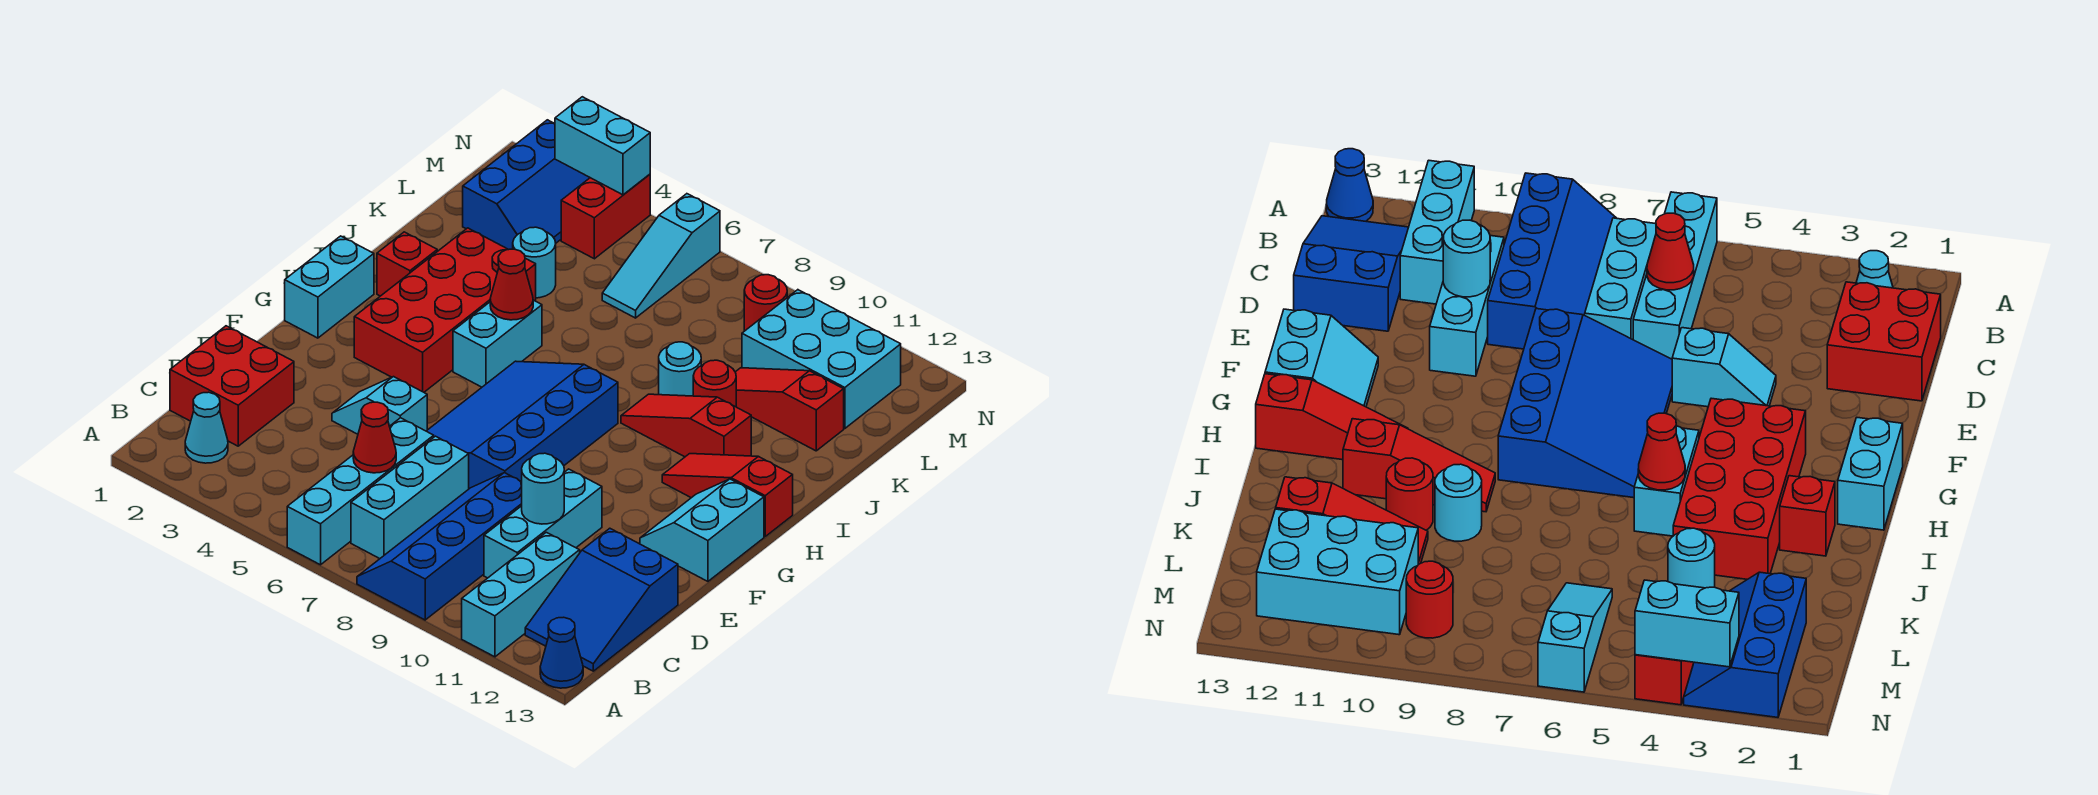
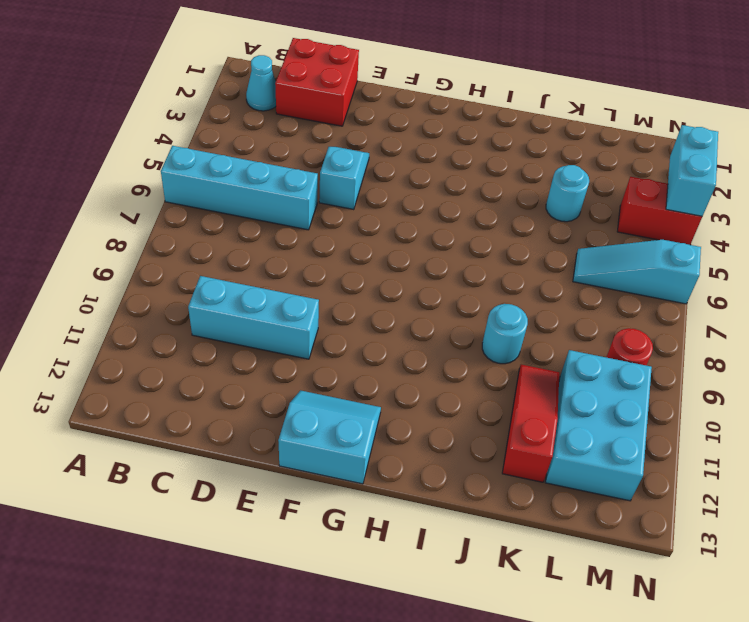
none -> blue slope A8:D9 level 1 top 9
none -> cyan brick A11:C11 level 1
none -> blue cone A13 level 1
none -> cyan brick B7:D7 level 1

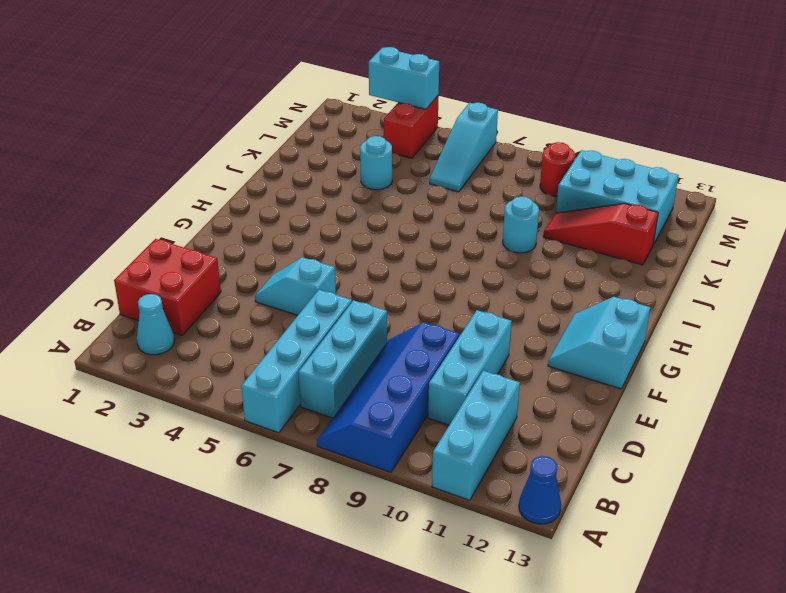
none -> blue slope B12:D13 level 1 top D
none -> blue slope E6:H8 level 1 top 8
none -> cyan brick G1:H1 level 1
none -> red brick G3:J4 level 1

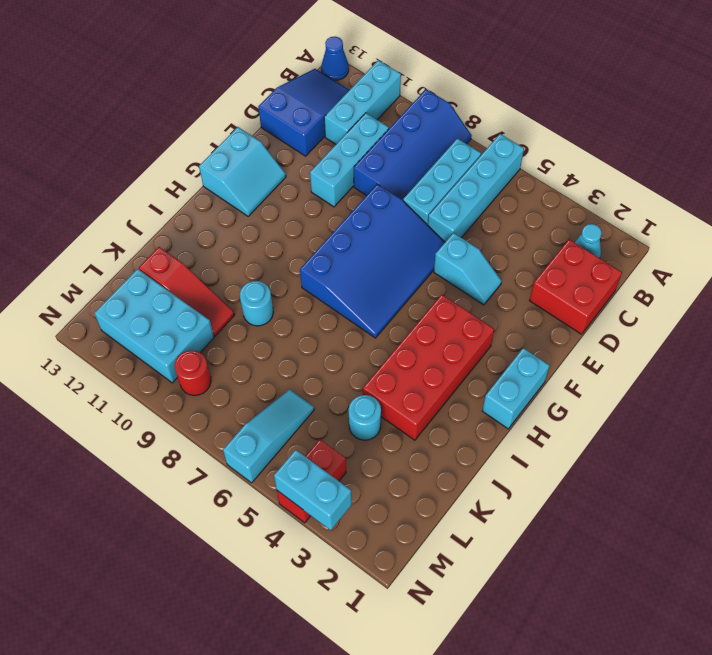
none -> cyan brick H5:I5 level 1
none -> red slope H11:H13 level 1 top 13
none -> red brick I2 level 1
none -> red slope I9:I11 level 1 top 11

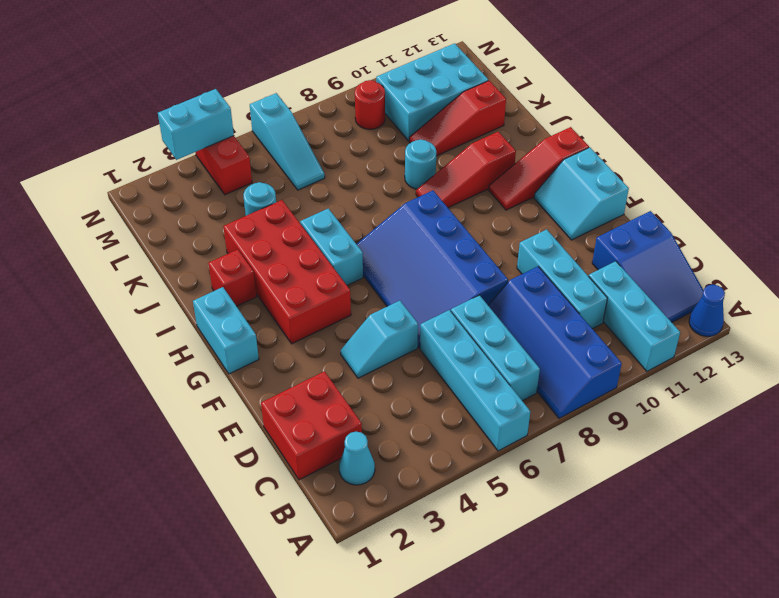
none -> red round brick J10 level 1
none -> blue slope L2:N3 level 1 top 2
none -> red cone C6 level 2
none -> cyan round brick D10 level 2

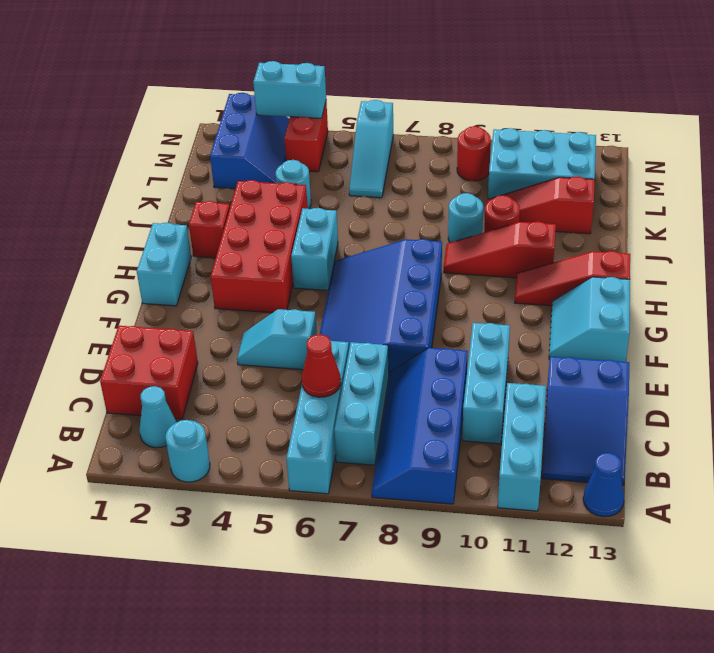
cyan round brick A3 level 1 -> cyan round brick D10 level 2
none -> red cone I5 level 2

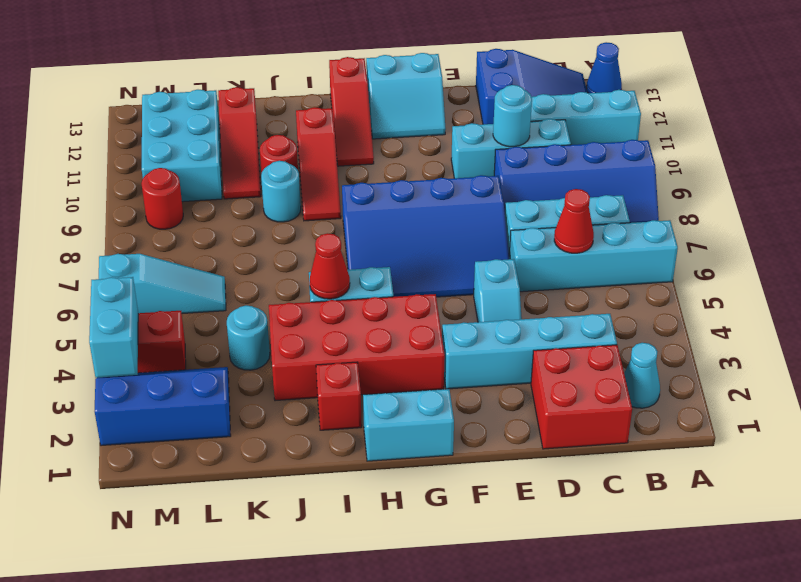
cyan brick C3:F3 level 1 -> none

